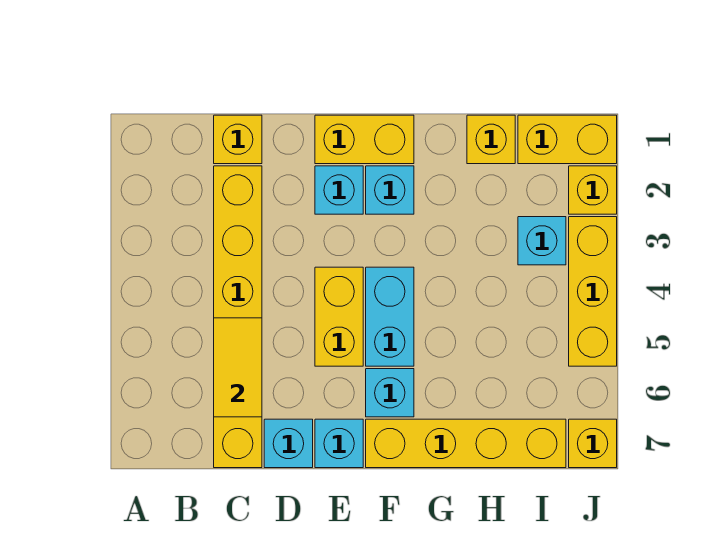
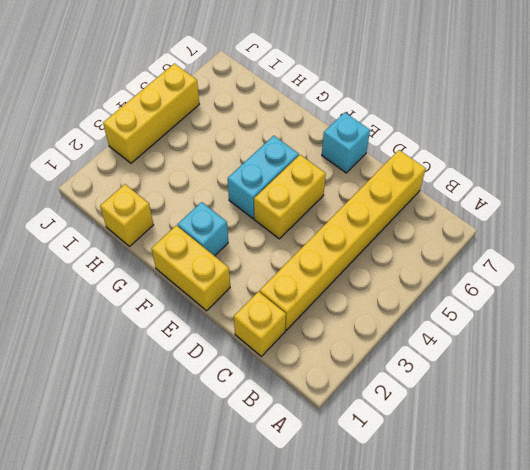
none -> cyan brick D7 level 1
none -> cyan brick E2 level 1
none -> cyan brick F6 level 1

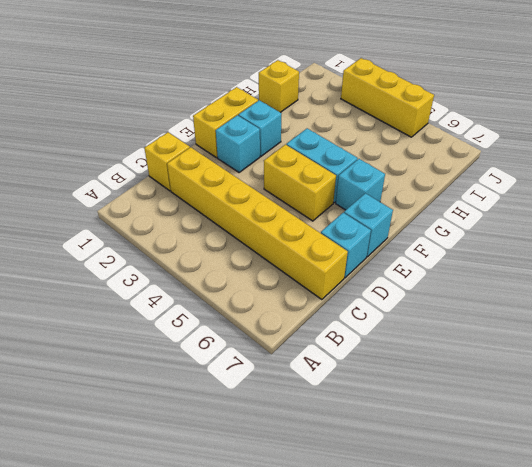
none -> yellow brick F7:I7 level 1
none -> yellow brick I1:J1 level 1
none -> cyan brick I3 level 1

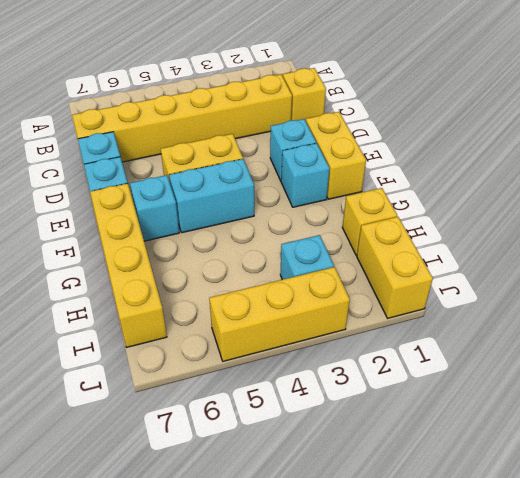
none -> yellow brick J2 level 1
none -> yellow brick J7 level 1
none -> yellow tile C5:C6 level 2

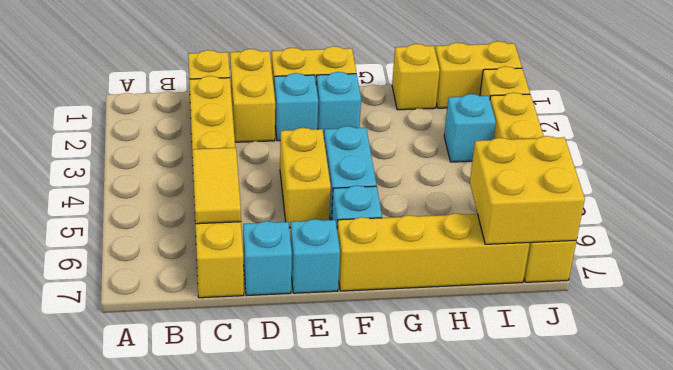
yellow brick D1:D2 level 1 -> none
yellow brick I6:J7 level 2 -> none

